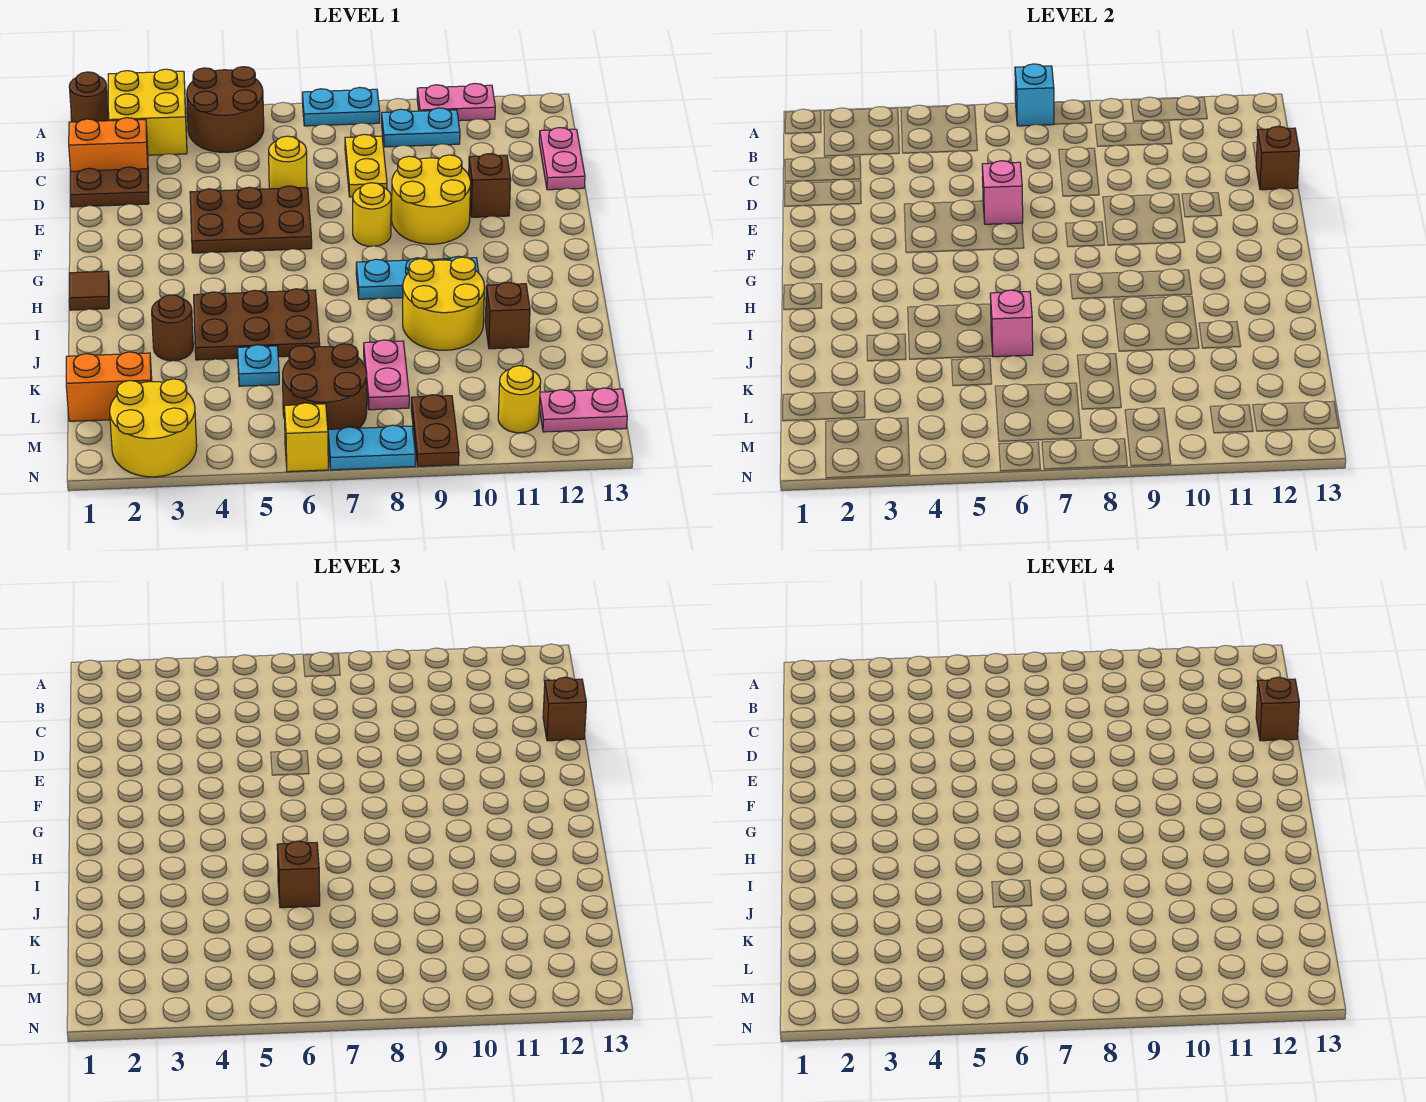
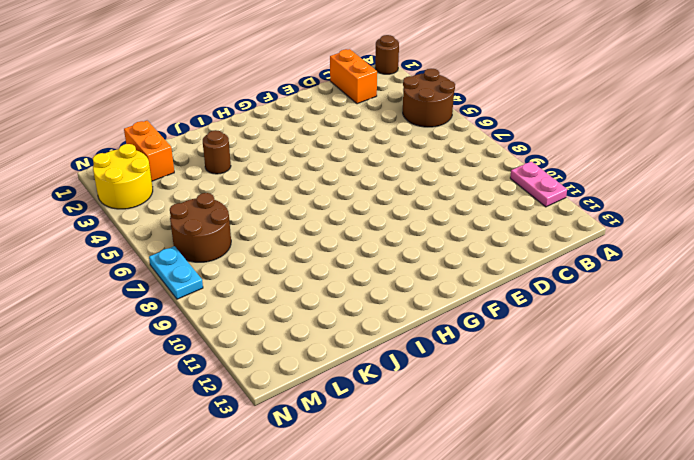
none -> yellow brick A2:B3 level 1
none -> cyan plate A7:A8 level 1
none -> cyan plate B9:B10 level 1
none -> yellow plate C8:D8 level 1

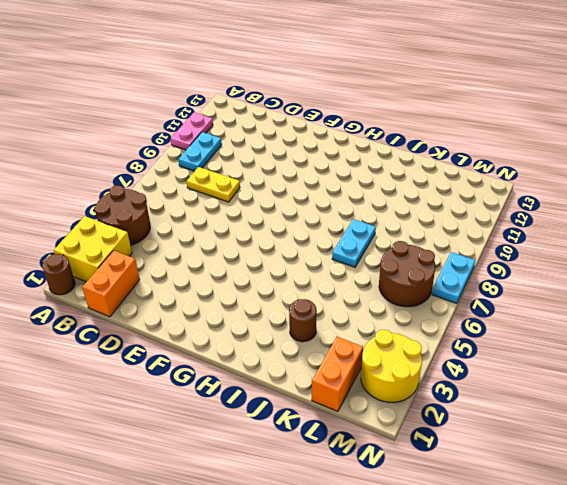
cyan plate J7:J8 level 1 -> cyan plate A7:A8 level 1
none -> pink plate C13:D13 level 1
none -> brown plate D1:D2 level 1
none -> yellow round brick D6 level 1
none -> brown plate E4:F6 level 1

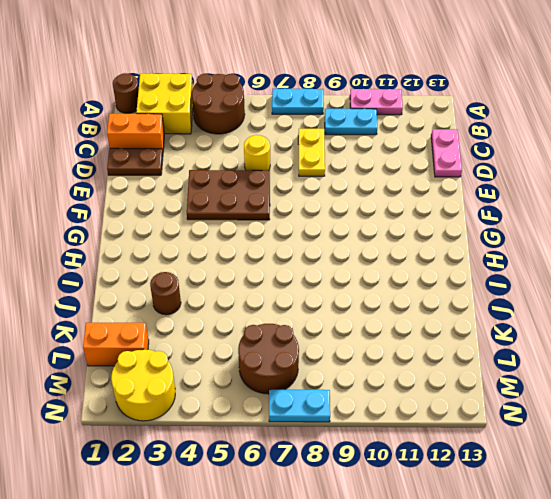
none -> yellow round brick E9:F10 level 1
none -> brown brick E11 level 1
none -> yellow round brick F8 level 1
none -> brown tile H1 level 1

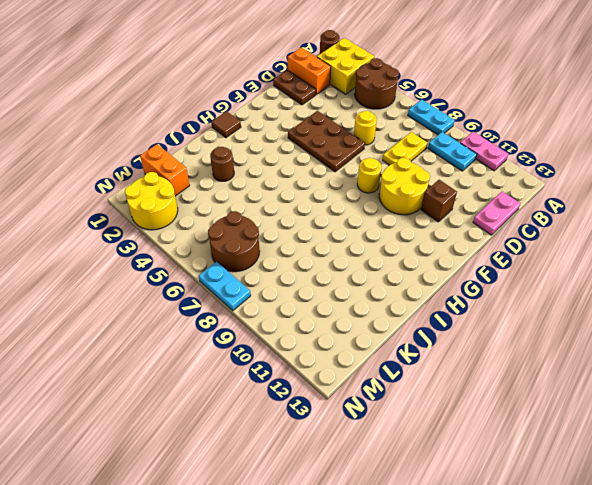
none -> cyan plate H8:H10 level 1
none -> brown plate I4:J6 level 1
none -> yellow round brick I9:J10 level 1
none -> brown brick J11 level 1

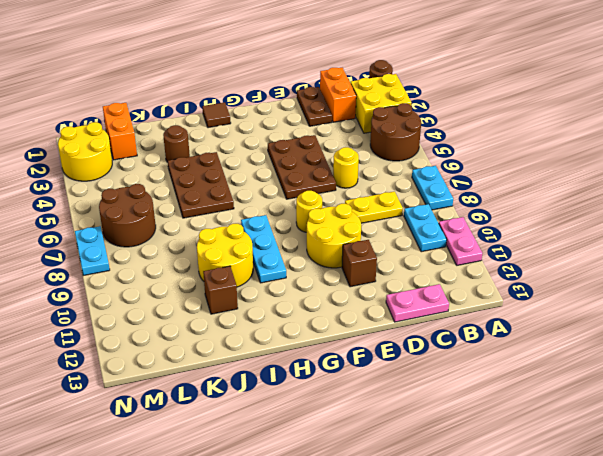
none -> cyan plate K5 level 1
none -> pink plate K8:L8 level 1
none -> brown plate M9:N9 level 1
none -> yellow round brick M11 level 1

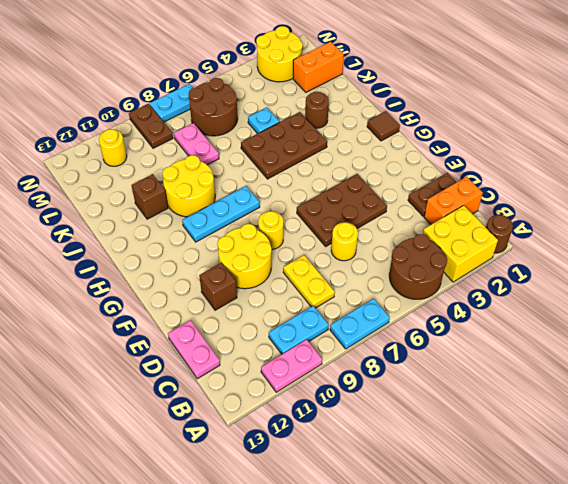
none -> pink plate M12:M13 level 1
none -> yellow brick N6 level 1
none -> cyan brick A7 level 2
none -> brown brick D13 level 2

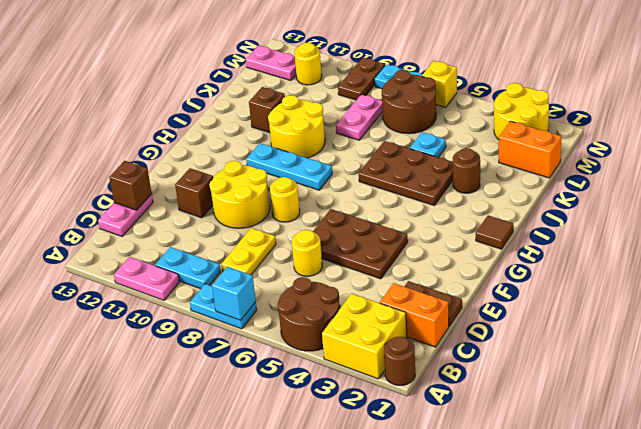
none -> pink brick E6 level 2
none -> pink brick J6 level 2
none -> brown brick D13 level 3
none -> brown brick J6 level 3

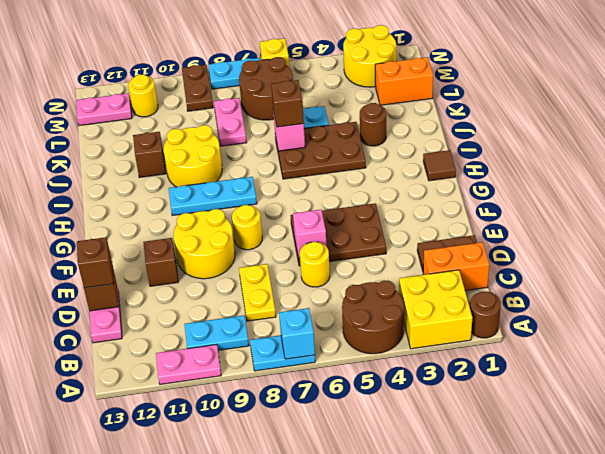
none -> brown brick D13 level 4

